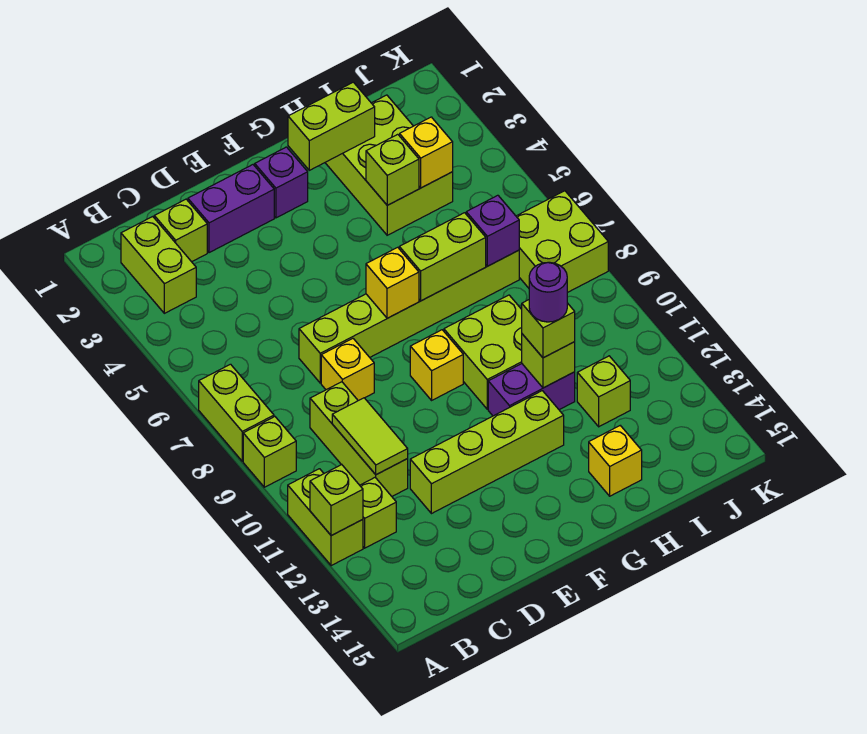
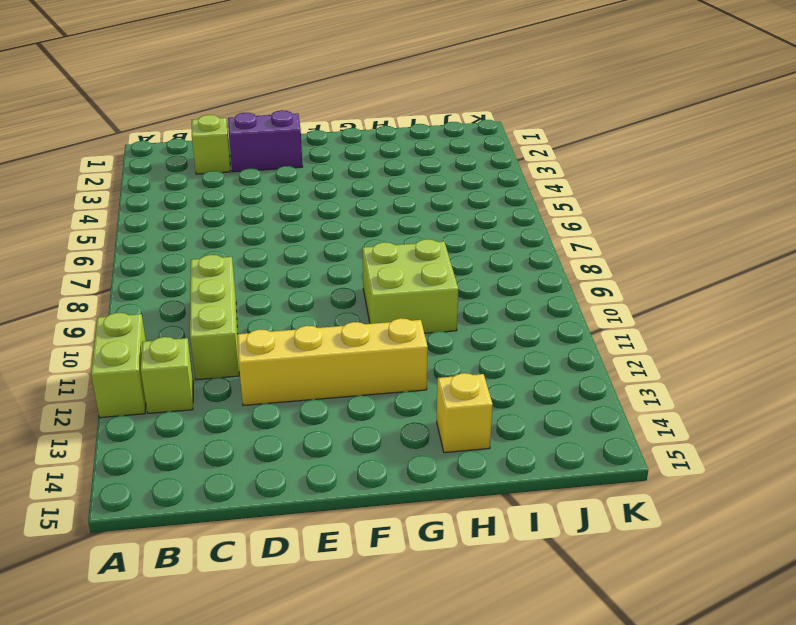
yellow brick D12:G12 level 1 -> lime brick D12:G12 level 1
none -> lime brick A7:A8 level 1
none -> lime brick A9 level 1
none -> lime brick B2:B3 level 1
none -> lime brick D7:I7 level 1

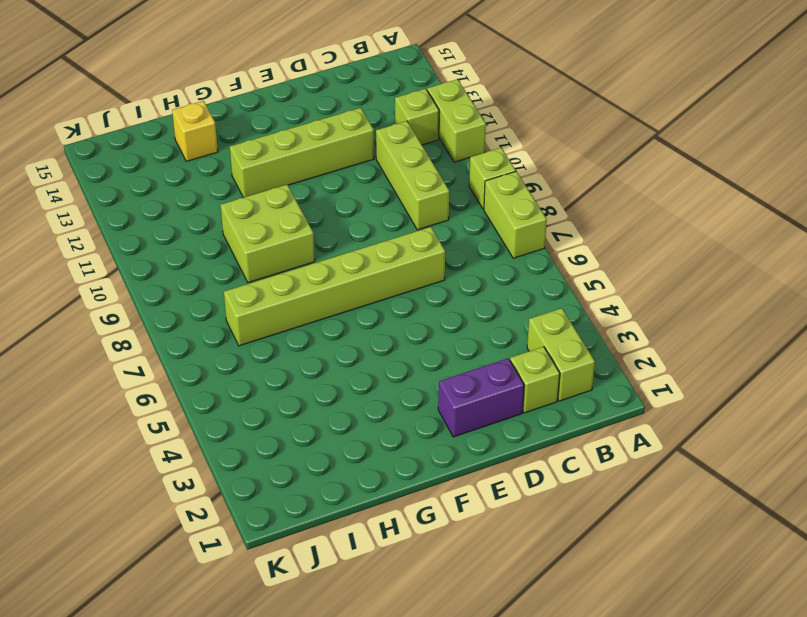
none -> yellow brick D8 level 1
none -> purple brick F2 level 1
none -> yellow brick F9 level 1
none -> purple brick G11:H11 level 1

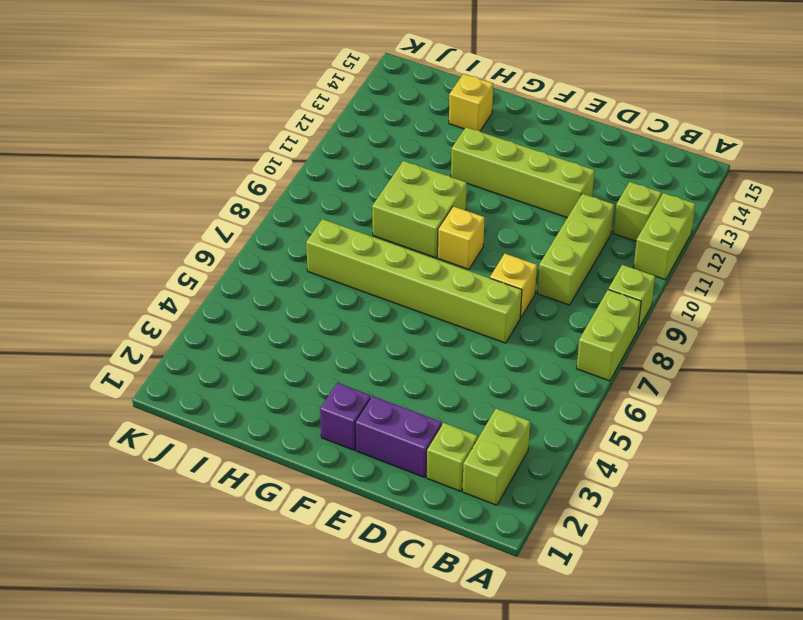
none -> purple brick G11:H11 level 1
none -> lime brick H2:I4 level 1
none -> lime brick I12 level 1
none -> lime brick J7:K8 level 1

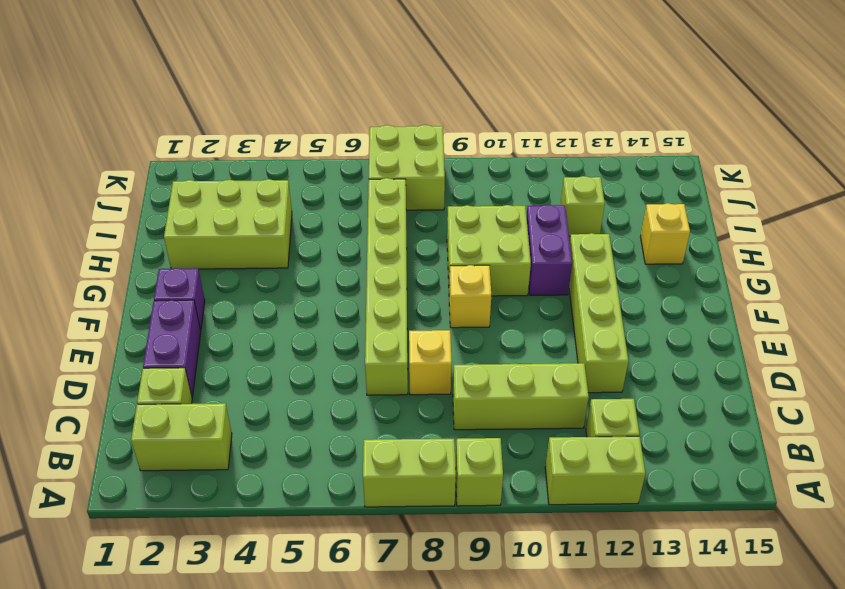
none -> lime brick A12 level 2
none -> lime tile C10:C11 level 2
none -> yellow brick F7 level 2
none -> lime brick G2:H2 level 2

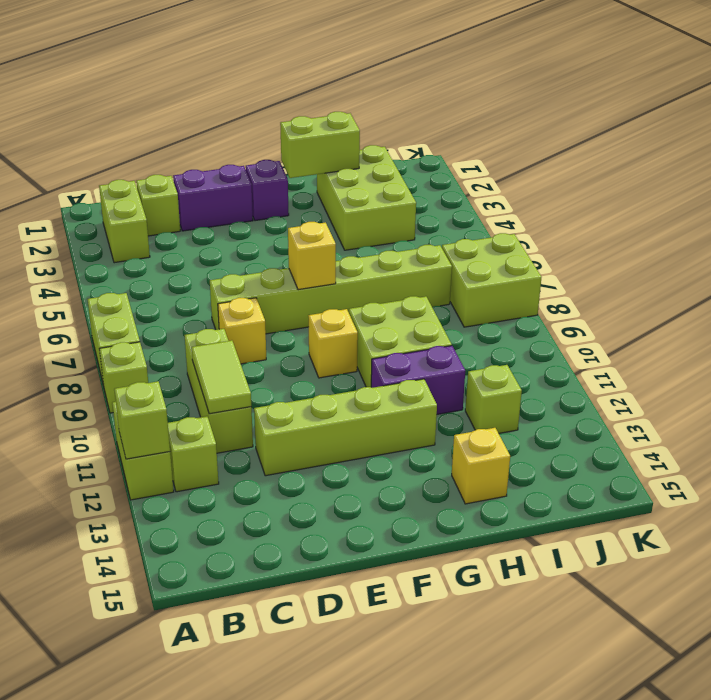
none -> lime brick G7:H7 level 2
none -> lime brick H4 level 2
none -> lime brick H11 level 2
none -> yellow brick I4 level 2

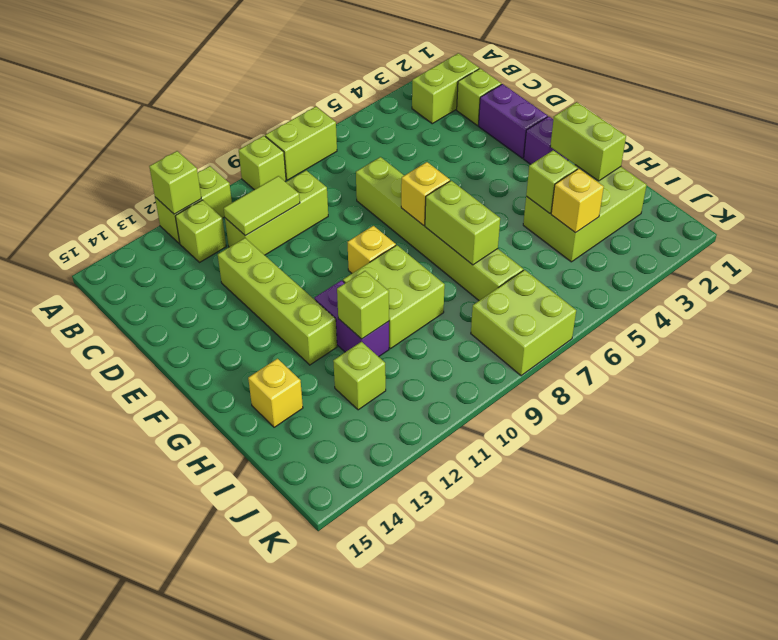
none -> yellow brick D8 level 1
none -> purple brick I7 level 2
none -> lime brick H11 level 3
none -> purple round brick H11 level 4

